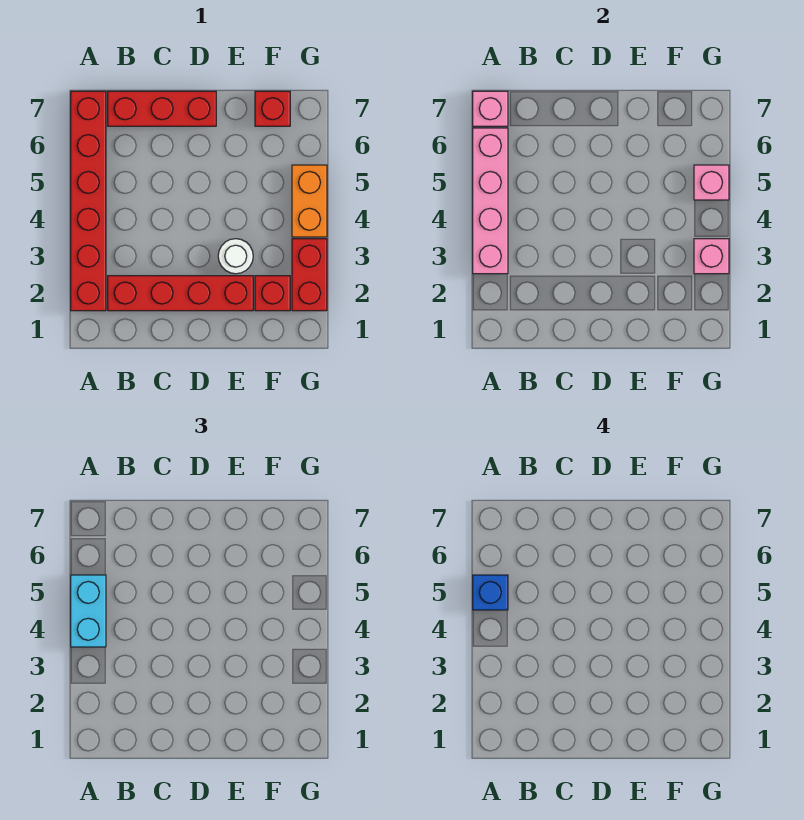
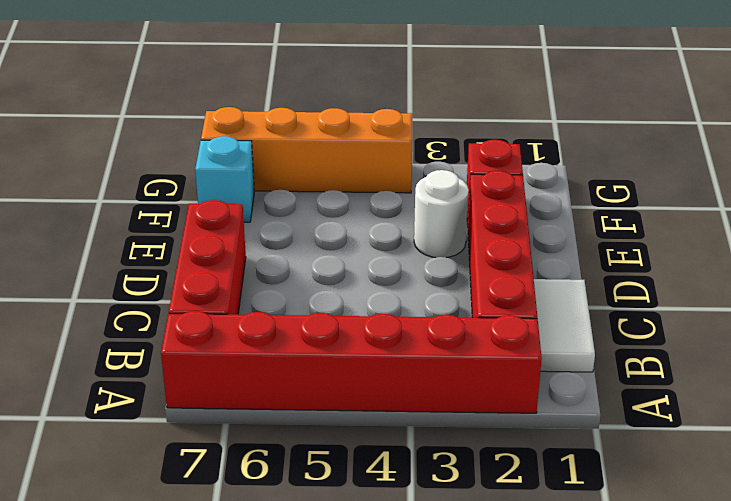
white tile B1:C1 level 1 -> none
cyan brick F7 level 1 -> red brick F7 level 1
orange brick G4:G7 level 1 -> orange brick G4:G5 level 1
none -> red brick G2:G3 level 1
none -> pink brick A3:A6 level 2
none -> pink brick A7 level 2

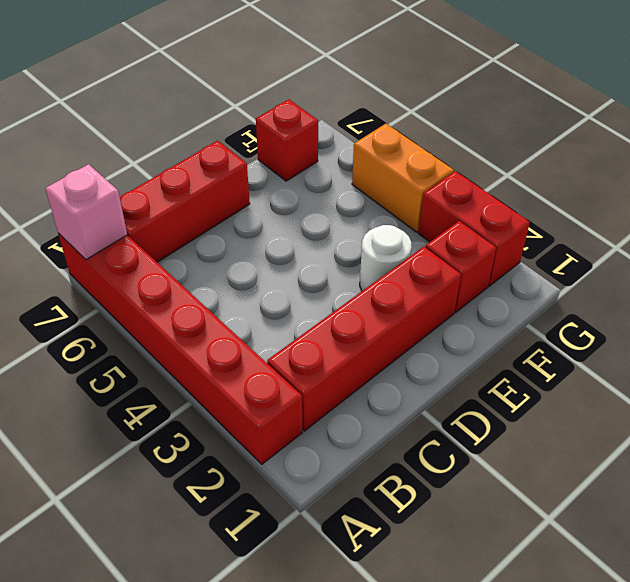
none -> pink brick A3:A6 level 2
none -> pink brick G3 level 2
none -> pink brick G5 level 2

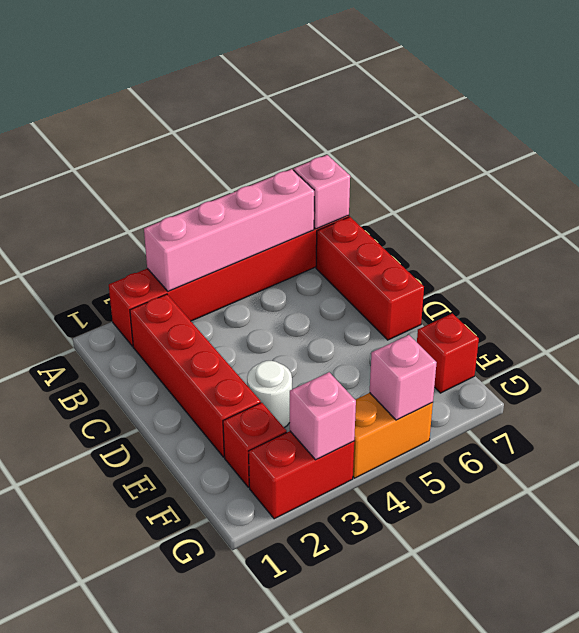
none -> cyan brick A4:A5 level 3
none -> blue brick A5 level 4

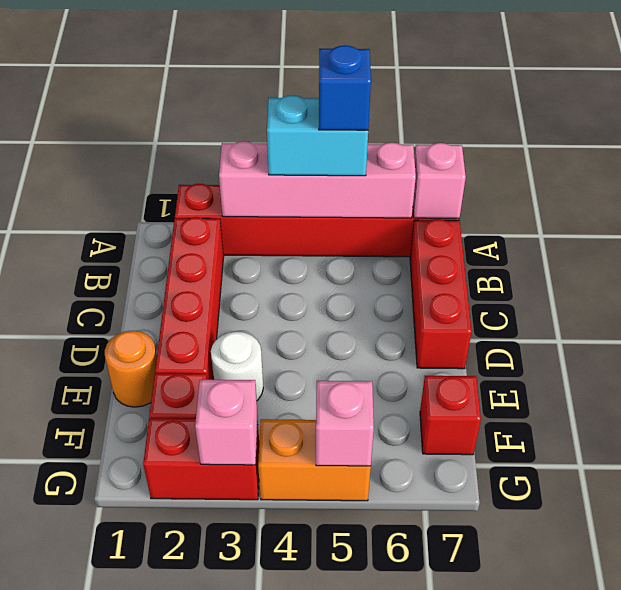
orange round brick E1 level 1 -> none

